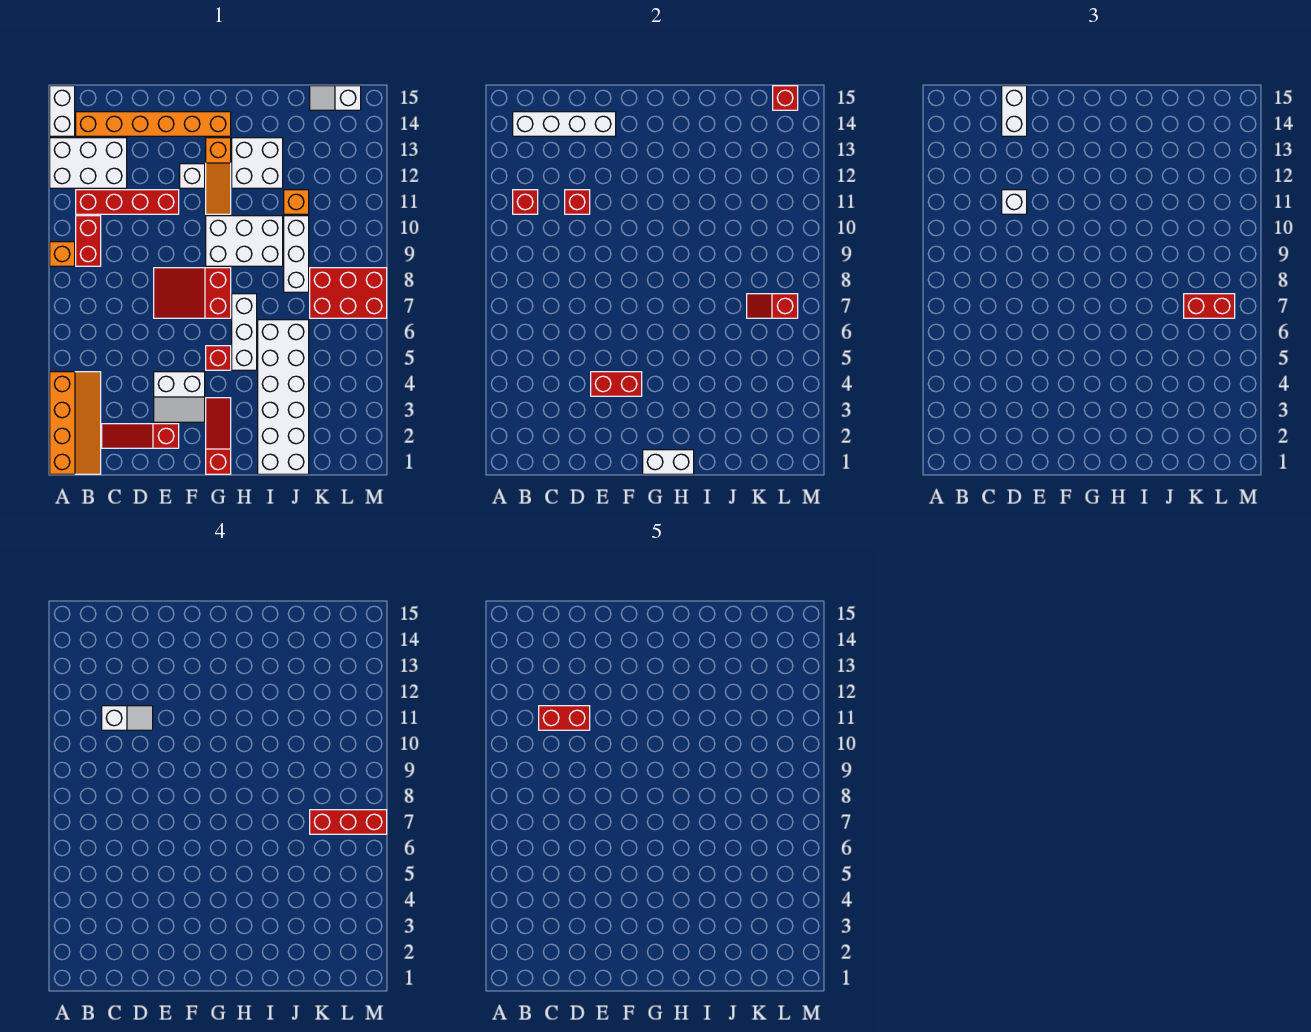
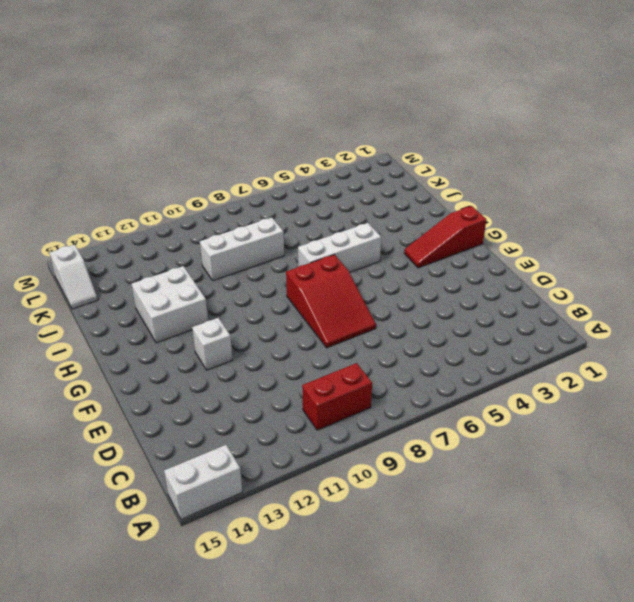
none -> orange slope A1:B4 level 1 top A
none -> orange brick A9 level 1
none -> white brick A12:C13 level 1
none -> red brick B11:E11 level 1

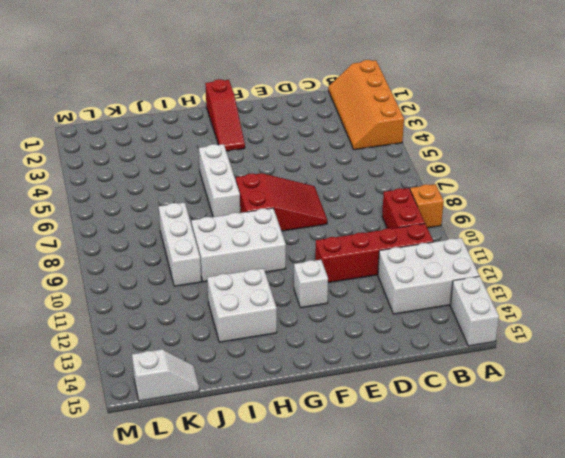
none -> orange brick B14:G14 level 1
none -> red slope C2:E2 level 1 top E
none -> white slope E3:F4 level 1 top 4
none -> red brick G5 level 1

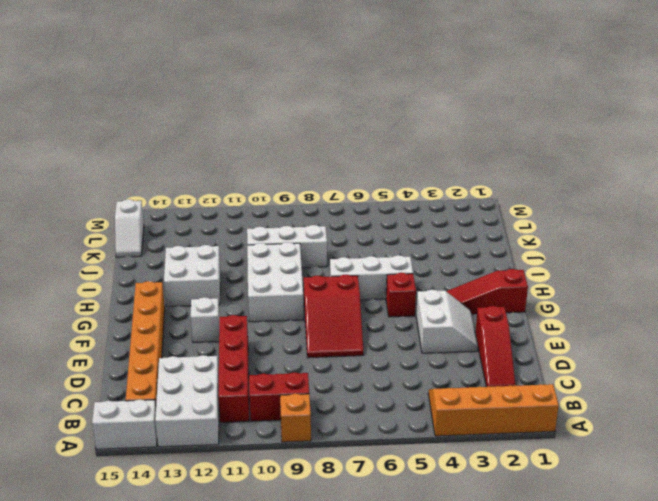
none -> orange slope G11:G13 level 1 top 13
none -> white brick I1:J6 level 1
none -> orange brick J11 level 1
none -> red brick K7:M8 level 1

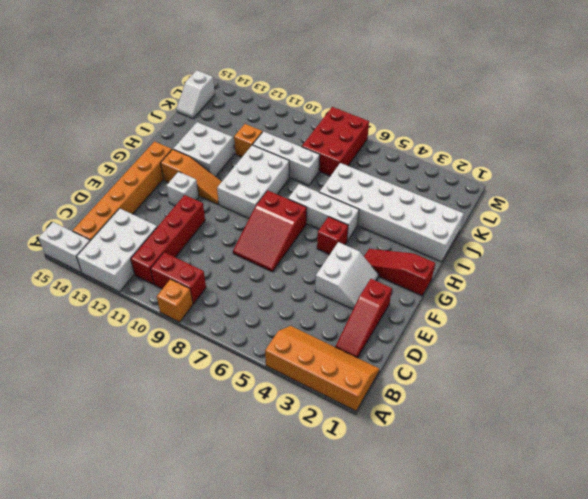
none -> red brick B11 level 2
none -> white brick B14:E14 level 2
none -> red brick D11 level 2
none -> red brick E4:F4 level 2

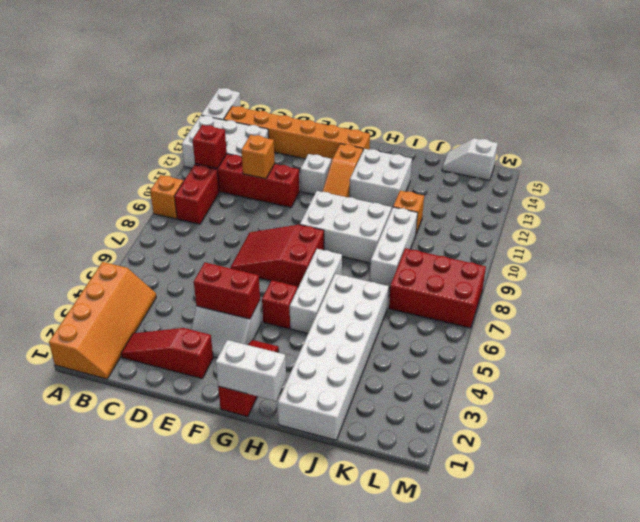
orange brick D11 level 2 -> red brick D11 level 2
none -> white brick B14:E14 level 2
none -> red slope K7:L7 level 2 top L
none -> red brick L15 level 2
none -> white brick D11 level 3

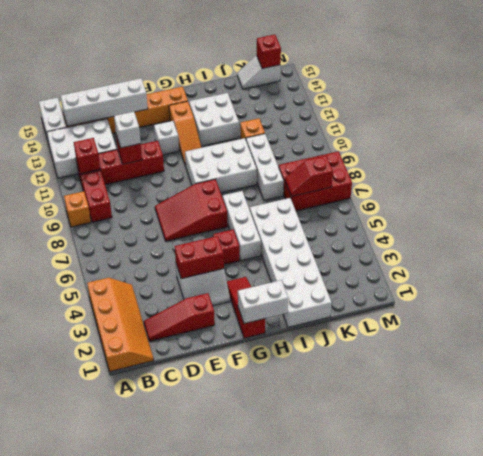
none -> white brick D14:D15 level 3
none -> red brick K7:L7 level 3
none -> white slope C11:D11 level 4 top C
none -> red brick K7:M7 level 4

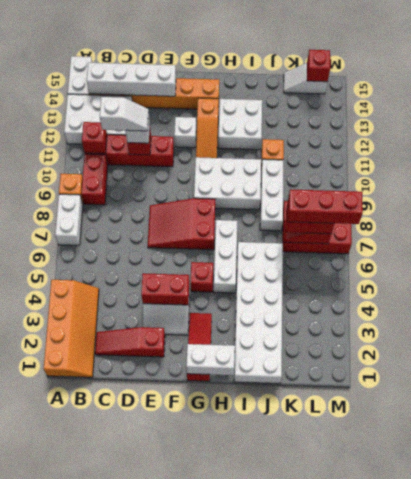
white brick A7:A8 level 1 -> white brick D14:D15 level 3
none -> red brick C11:D11 level 5

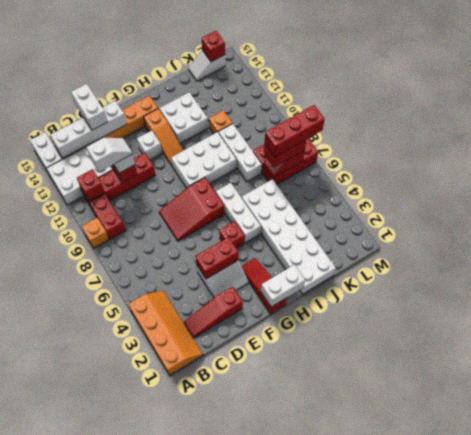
none -> red brick C11:D11 level 5

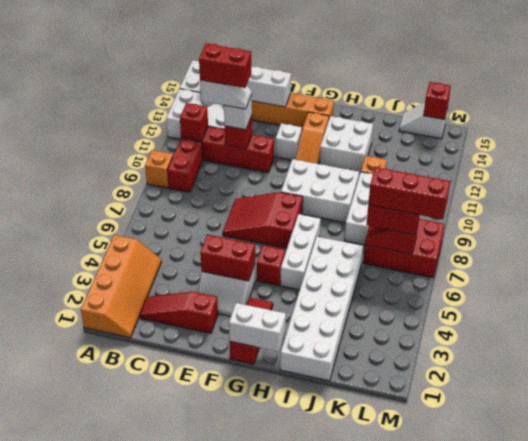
none -> white brick D14:D15 level 3

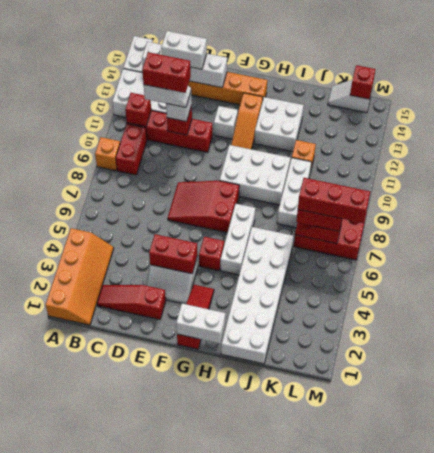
white brick C14:D14 level 3 -> white brick D14:D15 level 3

